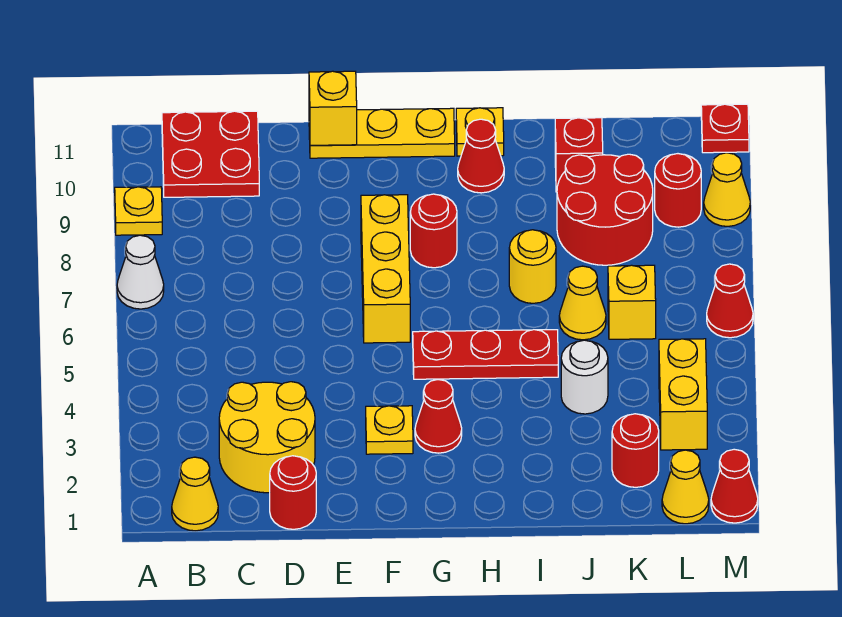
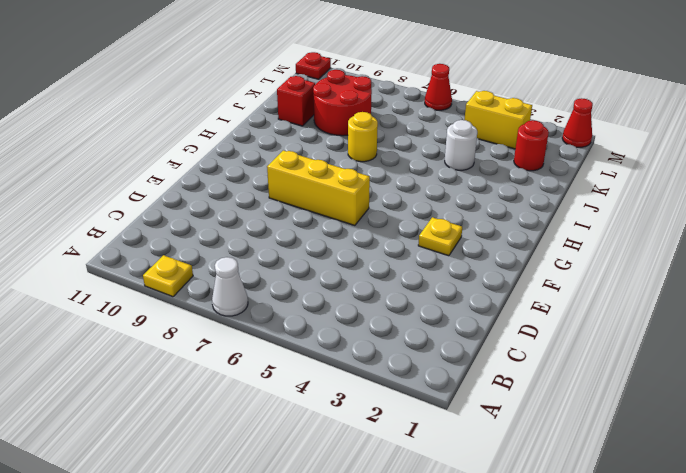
none -> yellow cone B1 level 1
none -> red plate B10:C11 level 1
none -> yellow round brick C2:D3 level 1

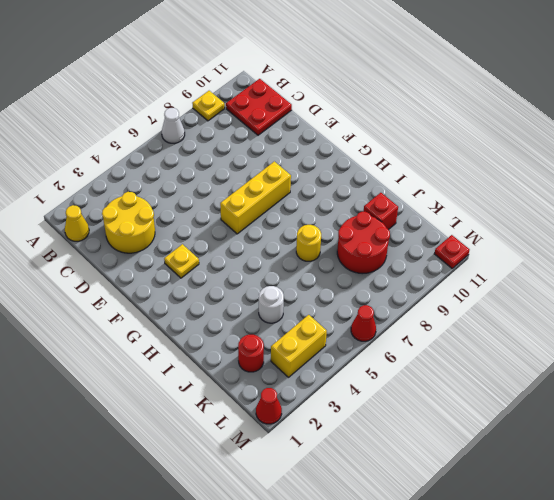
none -> red round brick D1 level 1
none -> yellow plate E11:G11 level 1
none -> red cone G3 level 1

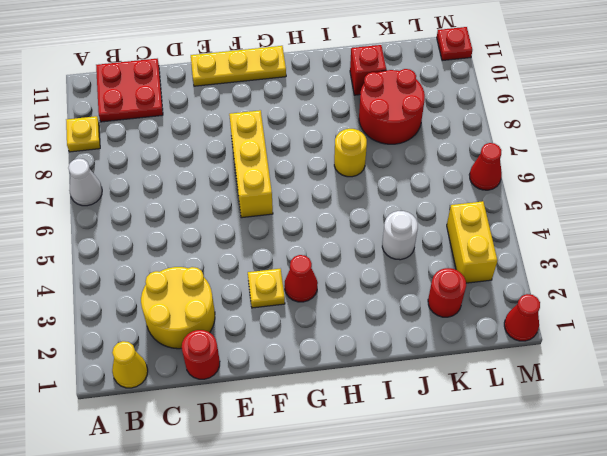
none -> red plate G5:I5 level 1
none -> red round brick G8 level 1
none -> red cone H10 level 1

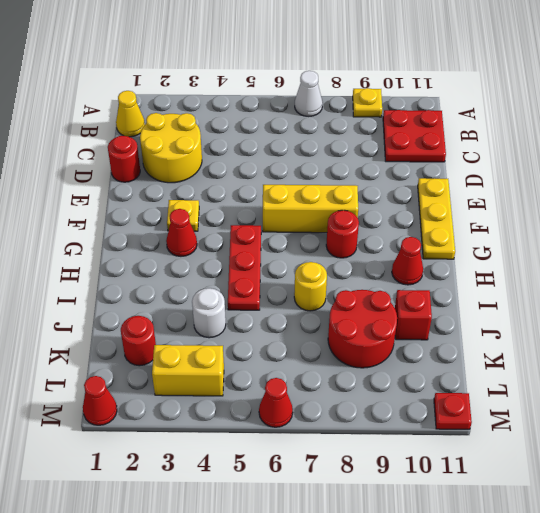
none -> yellow plate H11 level 1
none -> yellow cone J6 level 1
none -> yellow brick K6 level 1

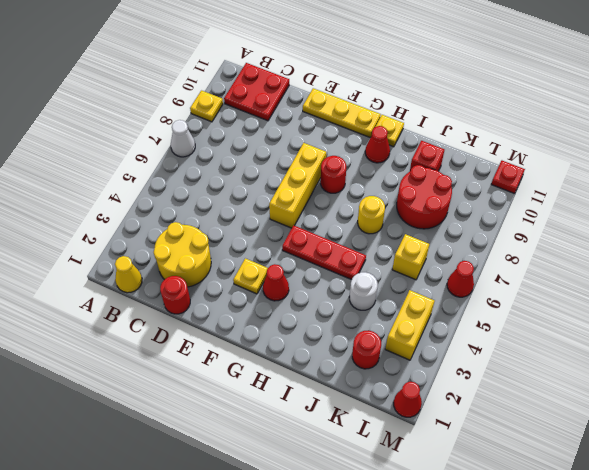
none -> yellow cone J6 level 1
none -> yellow cone L1 level 1
none -> red round brick L9 level 1

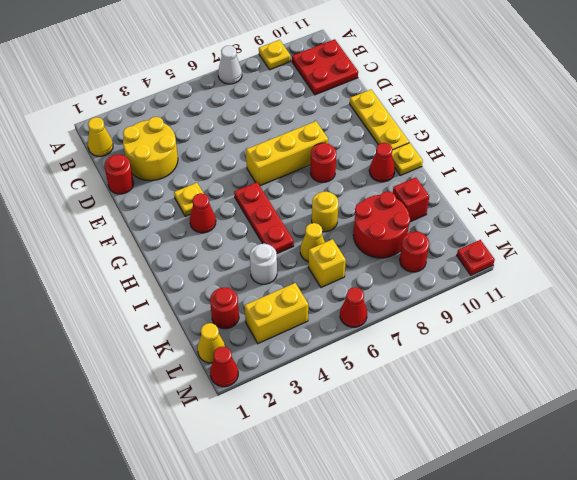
none -> yellow cone M9 level 1
none -> yellow brick E11 level 2

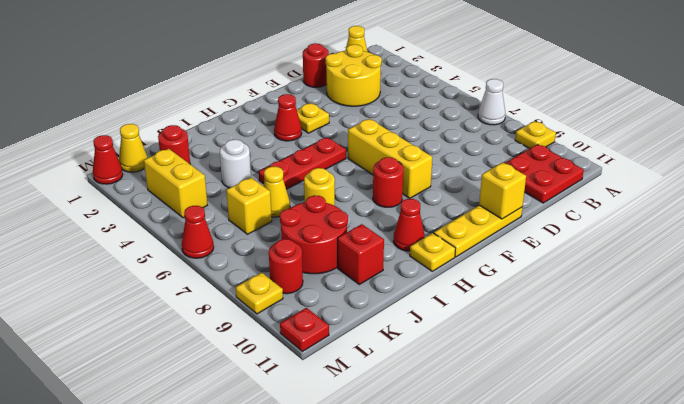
yellow plate M9 level 1 -> yellow cone M9 level 1

